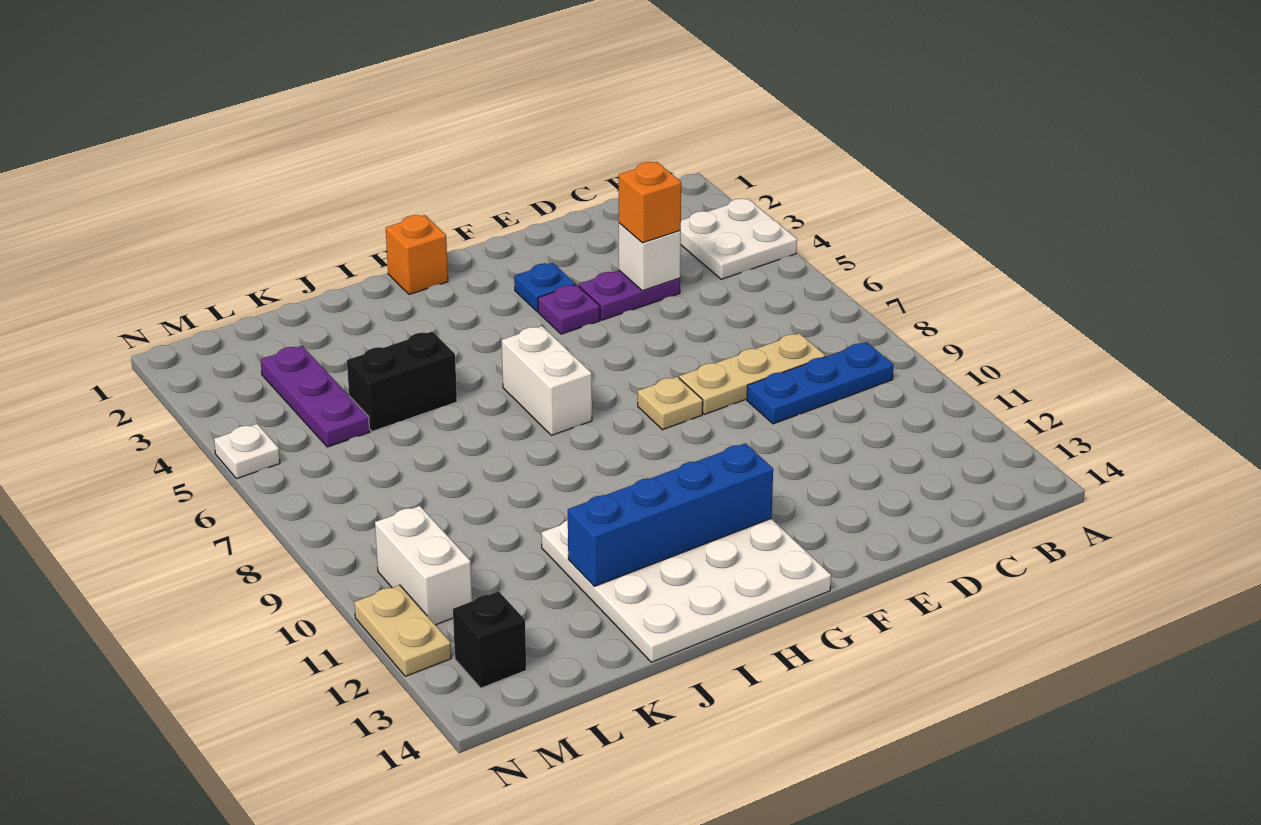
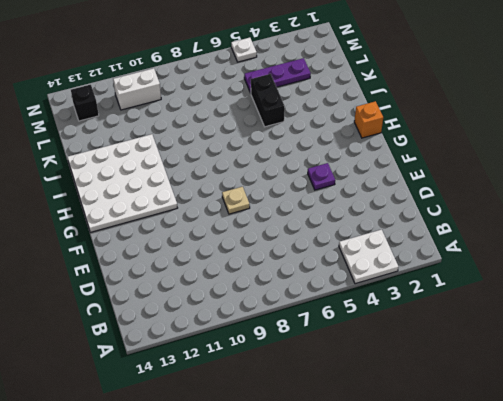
none -> blue plate B9:D9 level 1
none -> tan plate C8:E8 level 1
none -> purple plate D4:E4 level 1

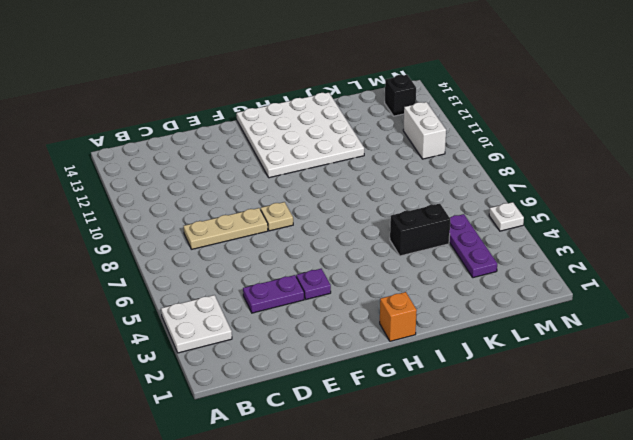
none -> blue plate B9:D9 level 1
none -> blue plate F3 level 1
none -> white brick H6:H7 level 1

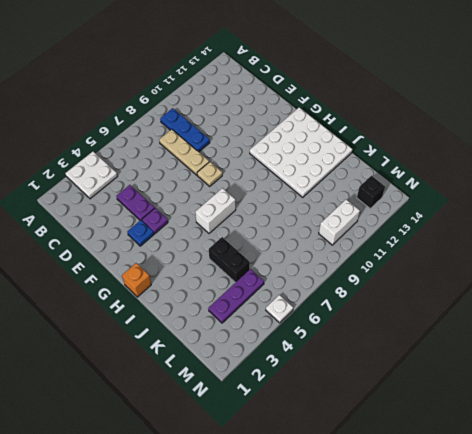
none -> tan plate N11:N12 level 1
none -> white brick D4 level 2
none -> blue brick G12:J12 level 2

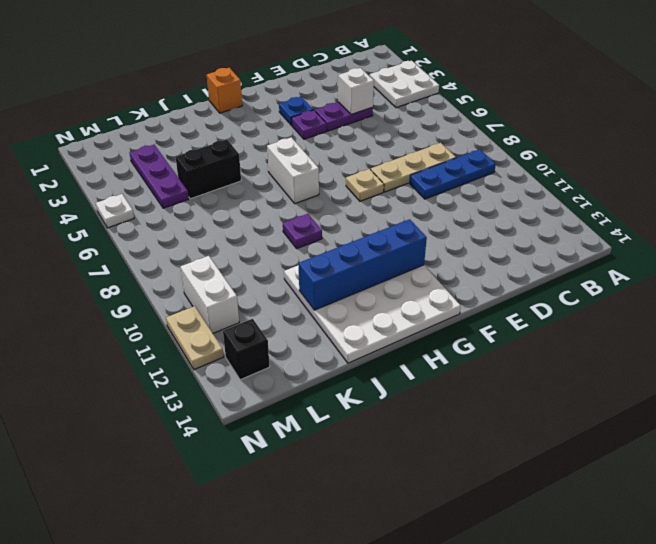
purple plate I9 level 1 -> none
none -> orange brick D4 level 3

